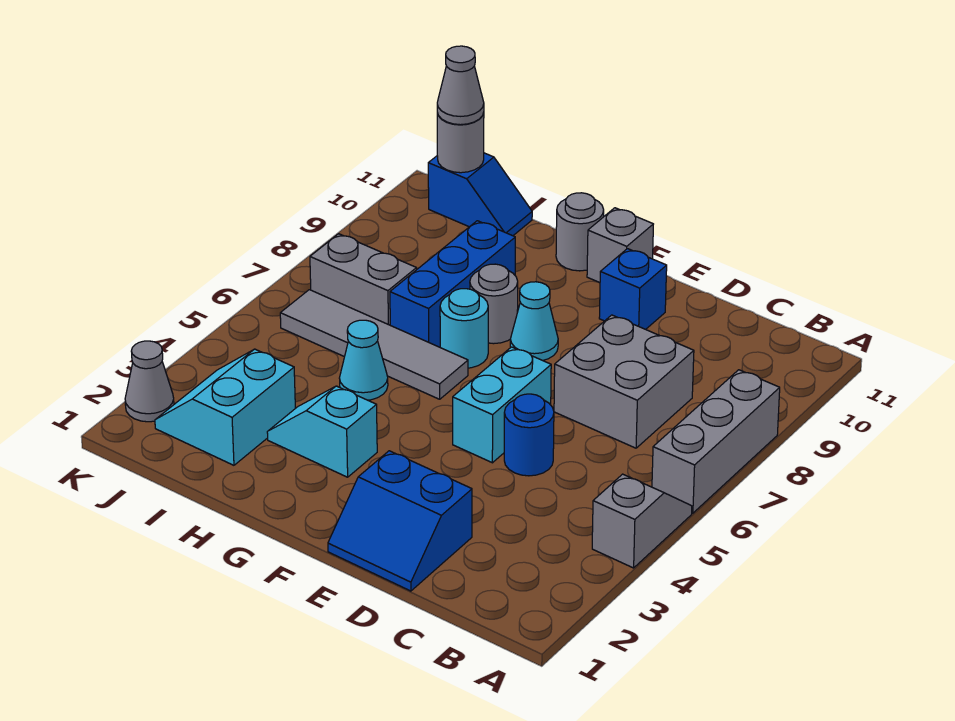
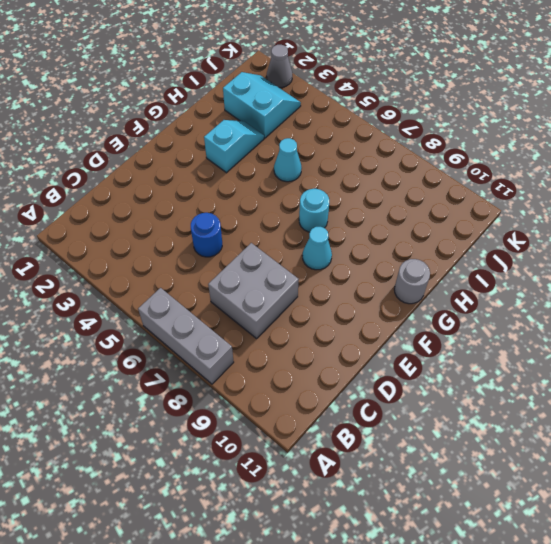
none -> grey slope A4:A5 level 1 top 4
none -> blue slope D1:E2 level 1 top 2
none -> cyan brick E5:E6 level 1

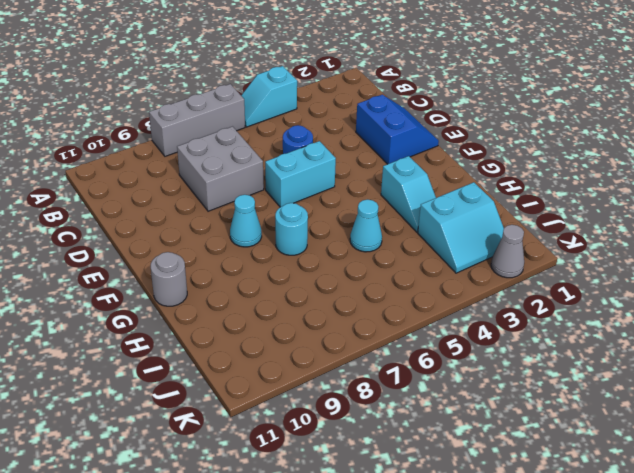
cyan slope A4:A5 level 1 top 4 -> grey slope A4:A5 level 1 top 4
none -> blue brick E10 level 1
none -> grey brick F11 level 1
none -> grey tile G6:J6 level 1

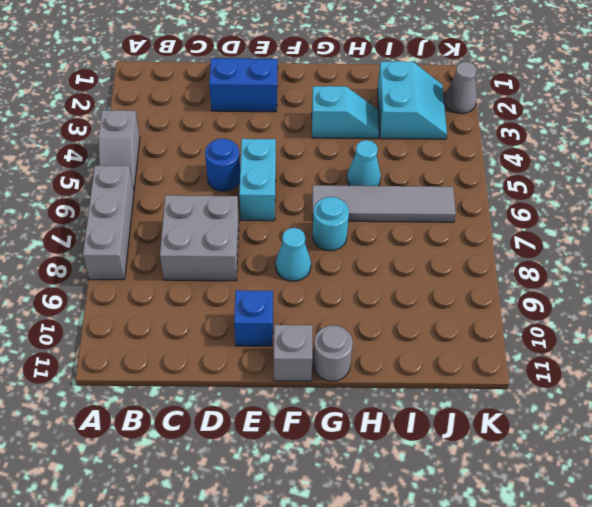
none -> grey round brick G8 level 1
none -> blue brick H7:H9 level 1
none -> grey brick I7:J7 level 1

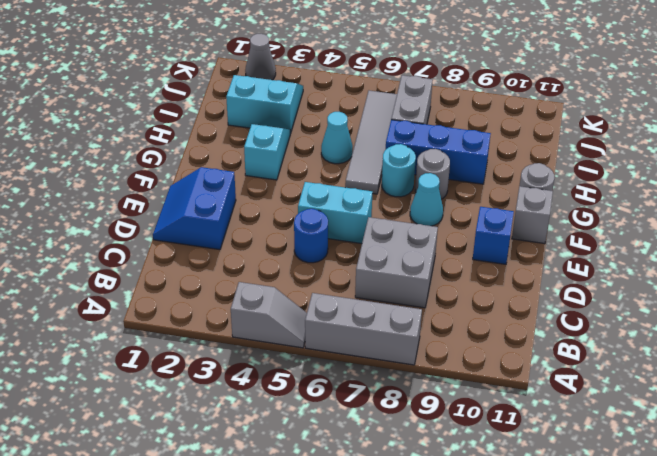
none -> blue slope I11:J11 level 1 top J
none -> grey round brick J11 level 2
none -> grey cone J11 level 3

